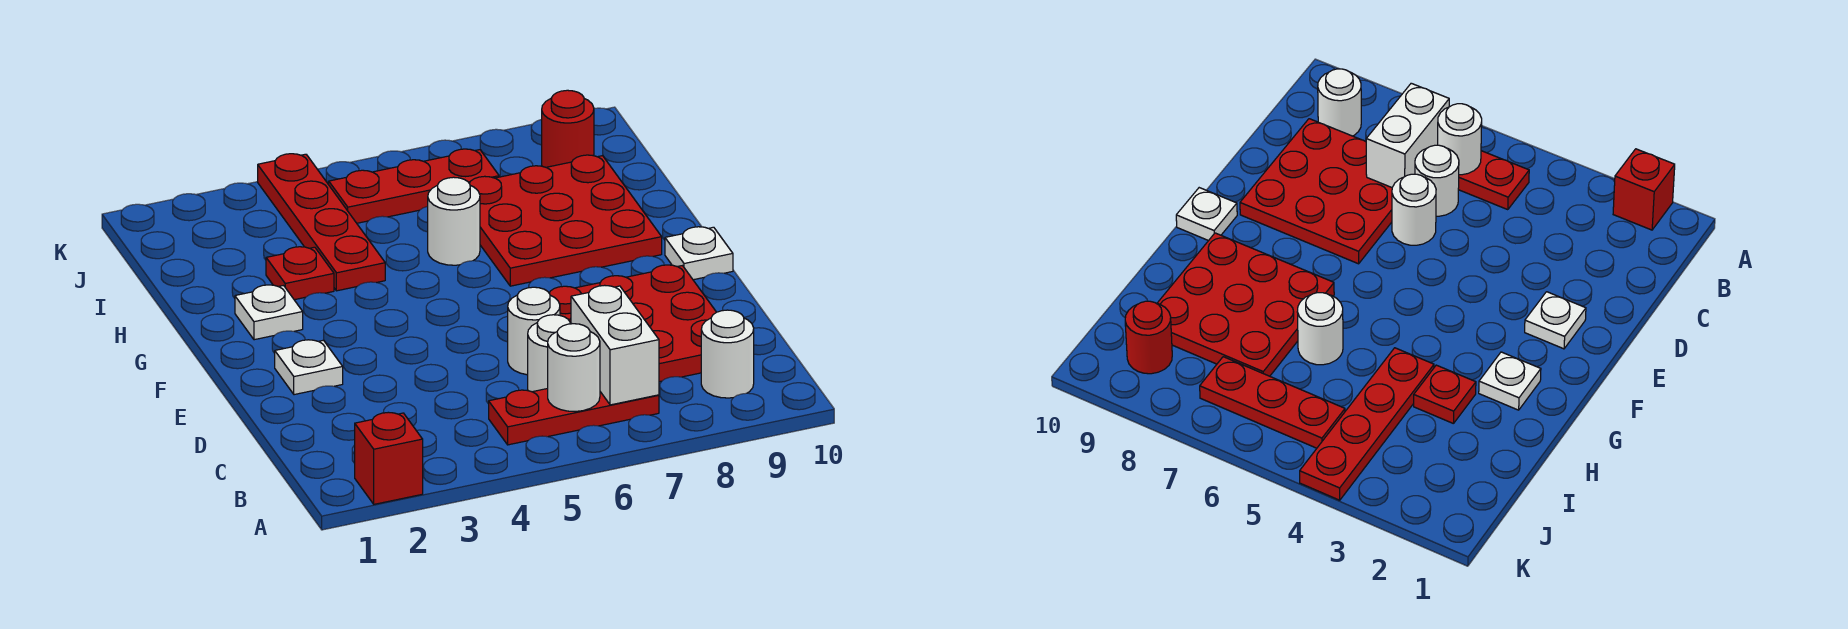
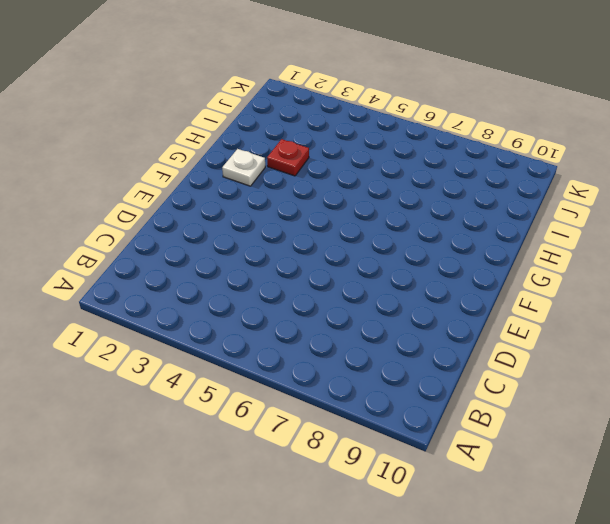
none -> red brick A2 level 1
none -> red plate B5:B7 level 1
none -> white round brick B9 level 1

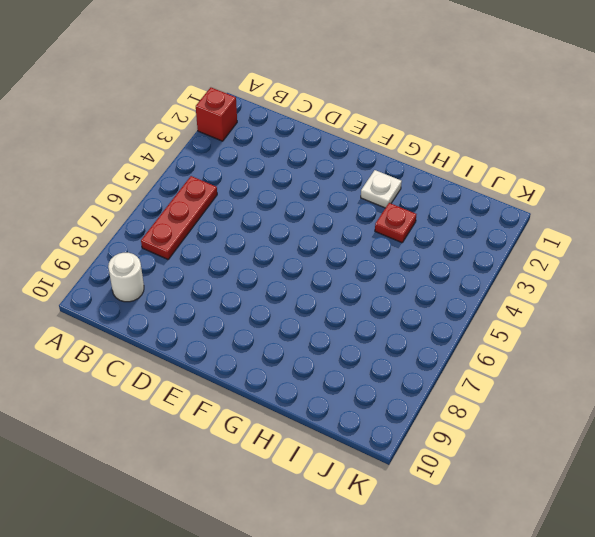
none -> white round brick C6 level 1
none -> red plate C7:E9 level 1
none -> white round brick D6 level 1

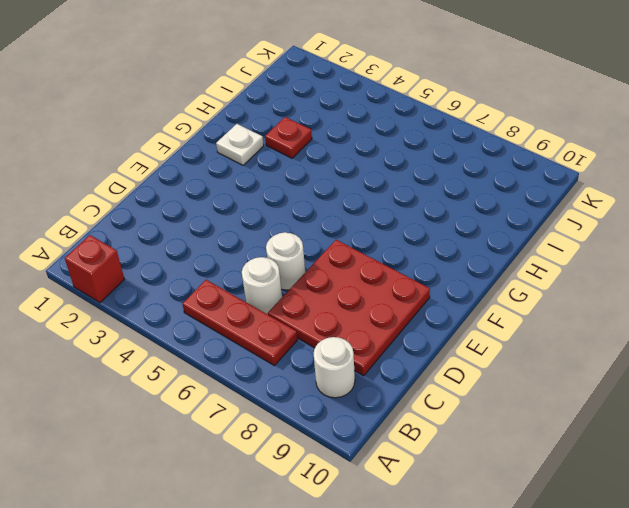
none -> white plate E2 level 1
none -> white plate F10 level 1
none -> red plate G7:I9 level 1

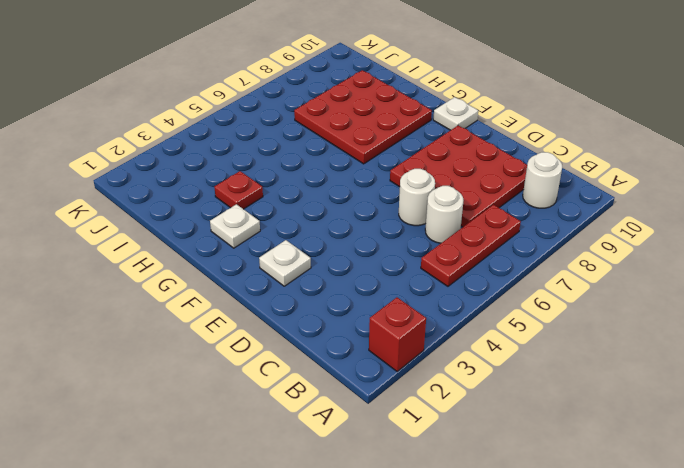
none -> red plate H4:K4 level 1
none -> white round brick H6 level 1
none -> red plate J5:J7 level 1

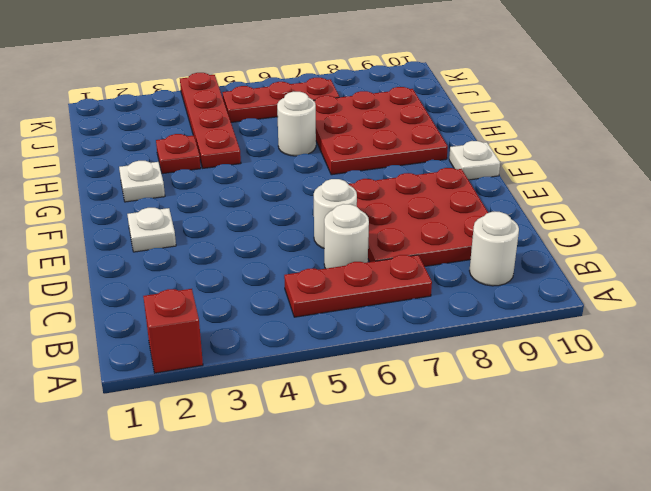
none -> red round brick J9 level 1
none -> white round brick B6 level 2
none -> white brick B7:C7 level 2

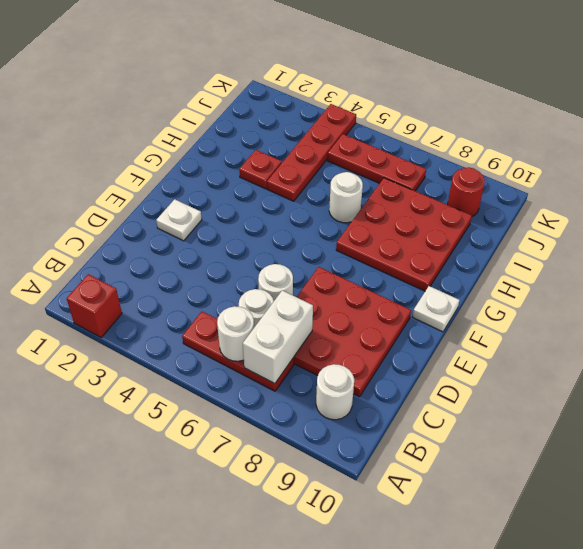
none -> white plate G2 level 1

